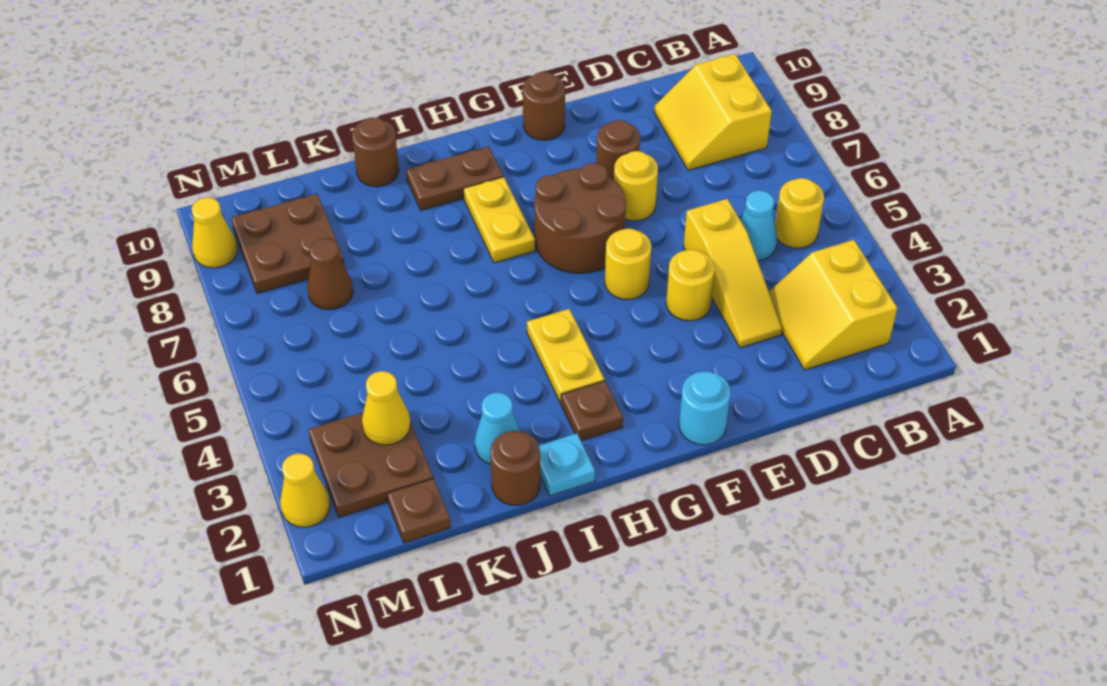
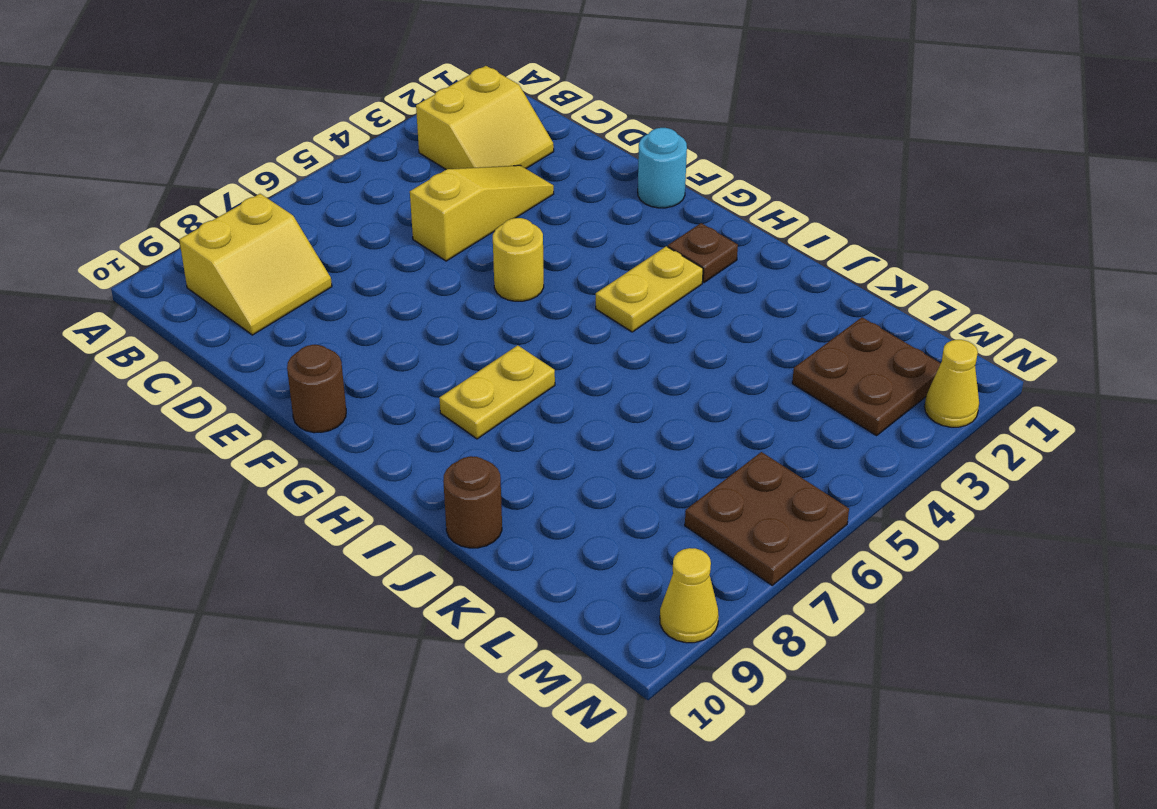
brown plate M6:N7 level 1 -> brown plate L8:M9 level 1
none -> yellow round brick B5 level 1
none -> cyan cone C5 level 1
none -> yellow round brick E4 level 1

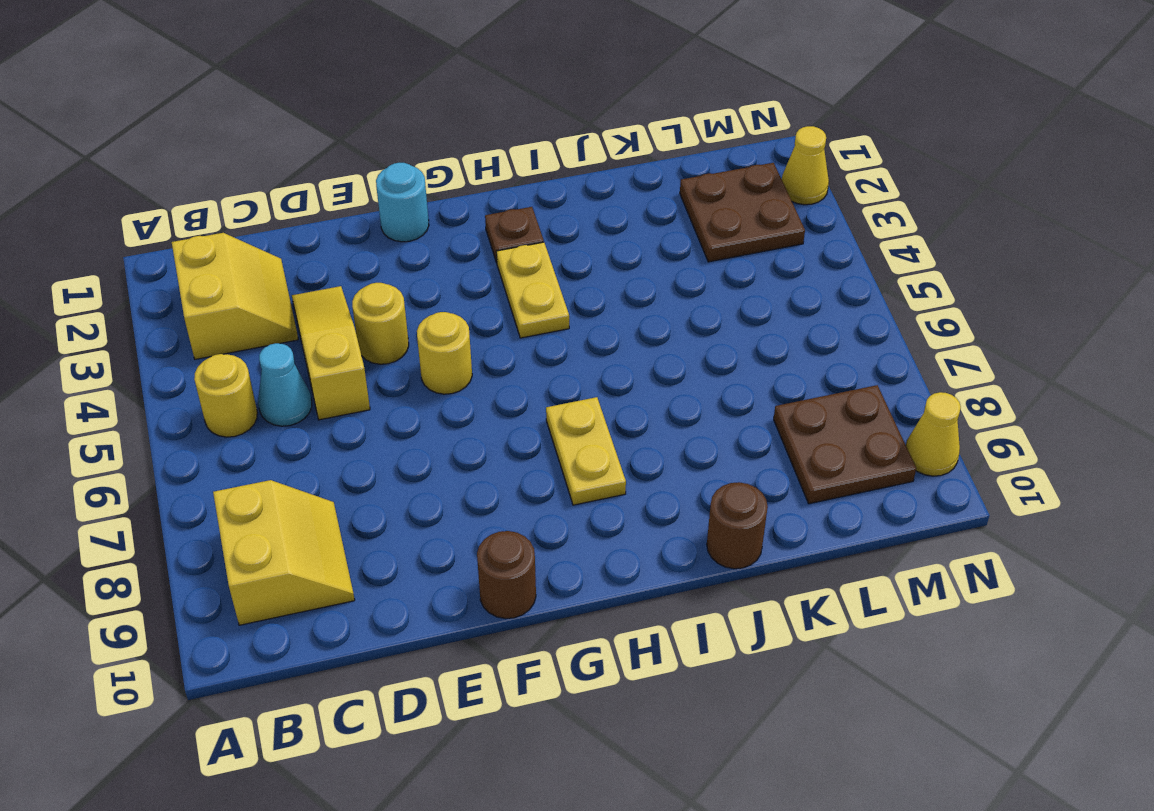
none -> yellow round brick E7 level 1
none -> brown round brick E8 level 1
none -> brown round brick F6:G7 level 1

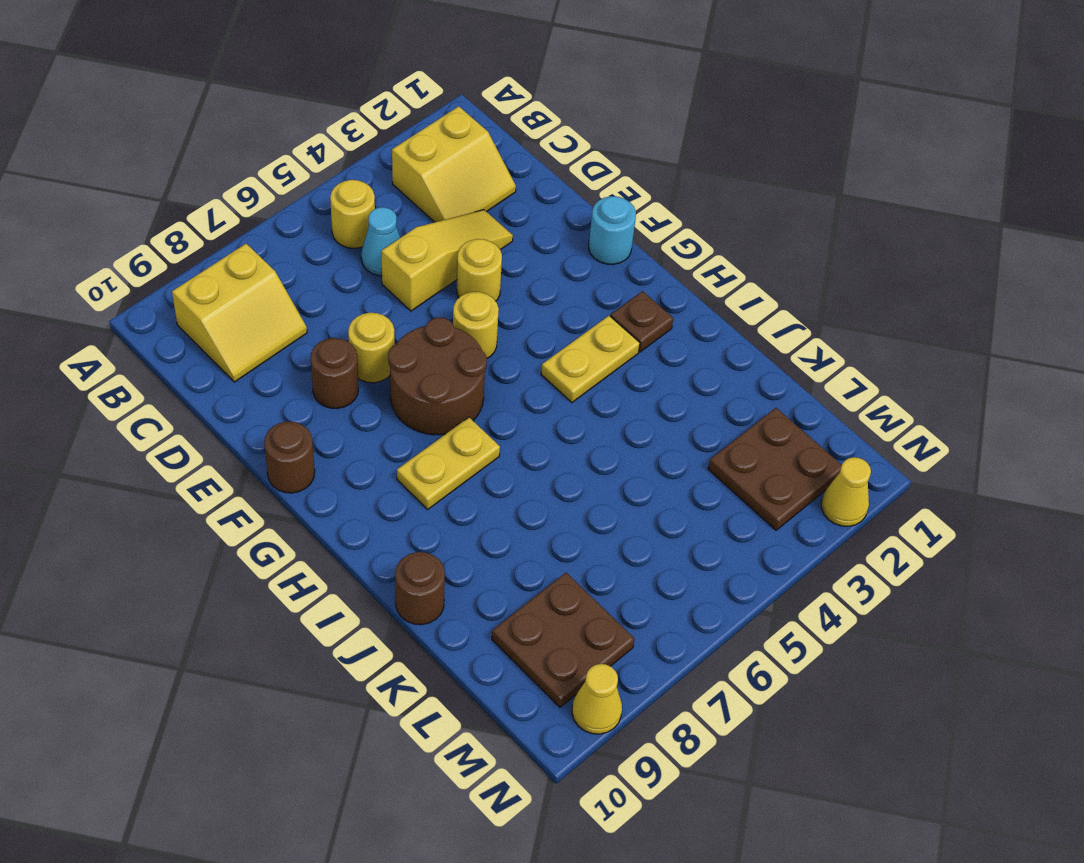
none -> brown plate H9:I9 level 1
none -> cyan plate I1 level 1
none -> brown round brick J1 level 1

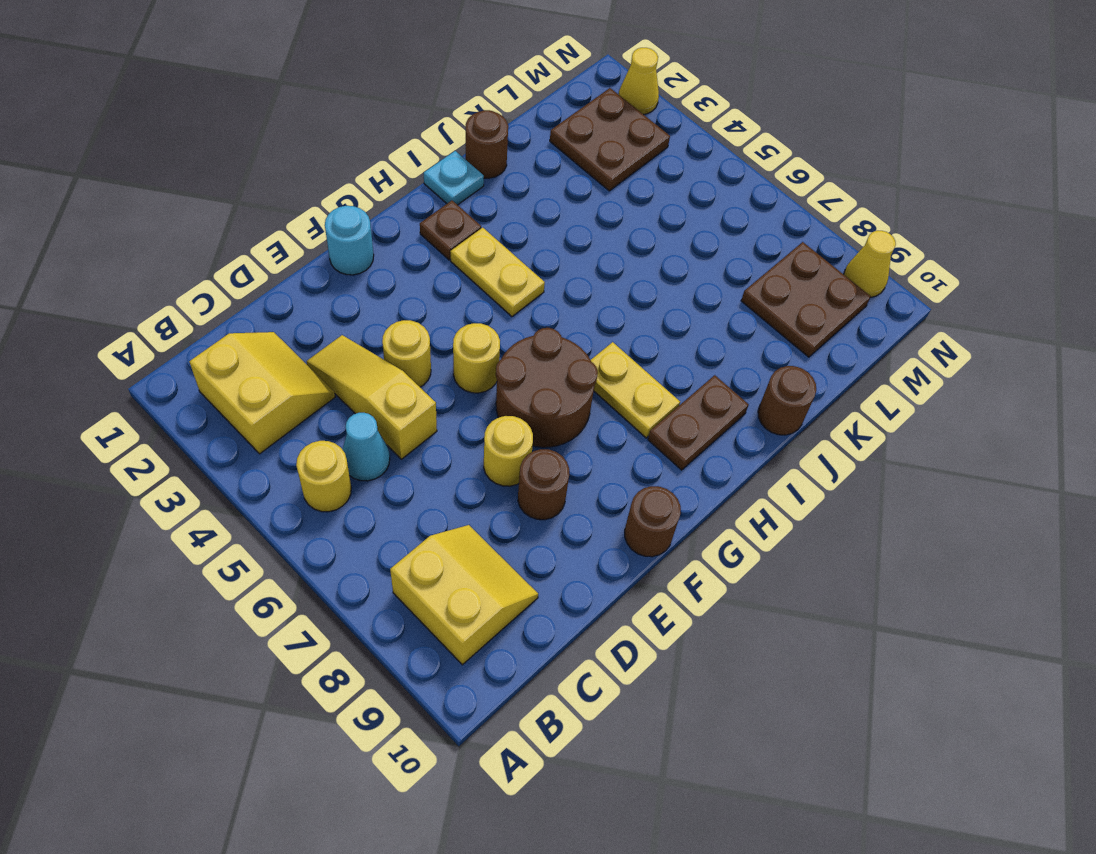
none -> cyan cone J2 level 1
none -> brown plate L1 level 1
none -> brown cone L7 level 1

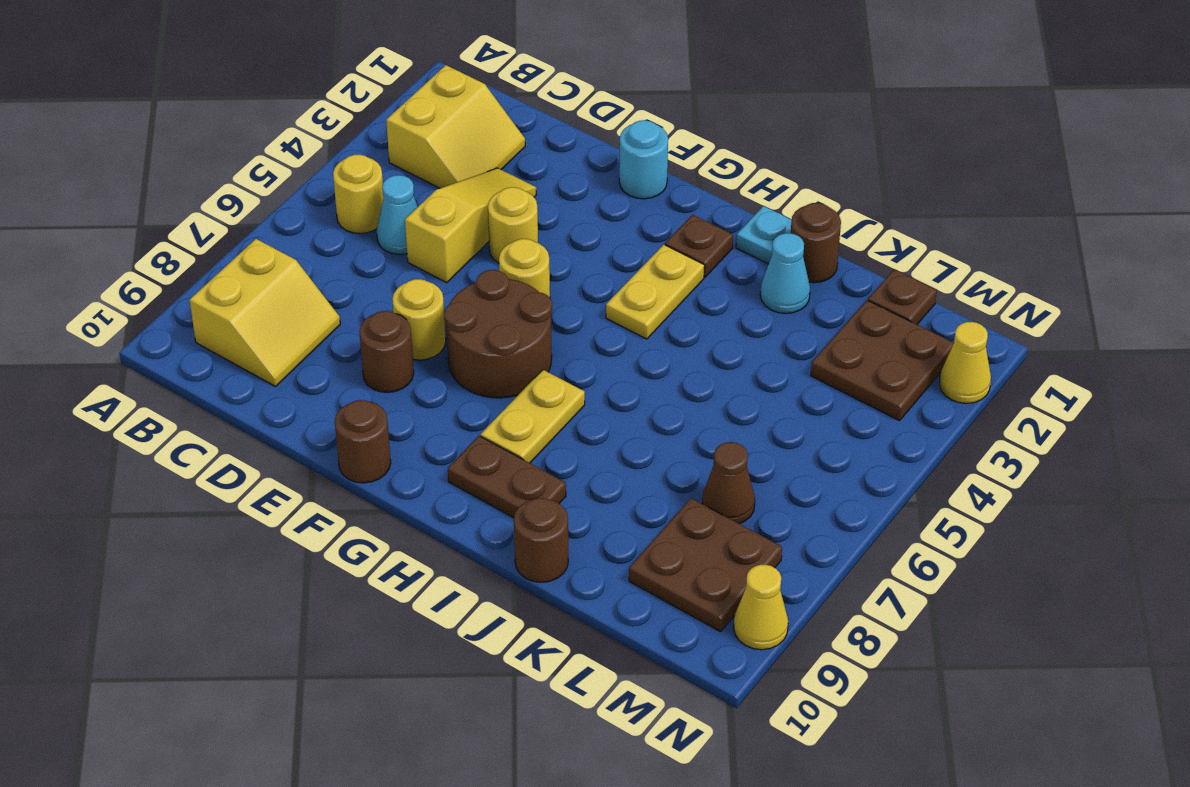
none -> yellow cone L3 level 2

